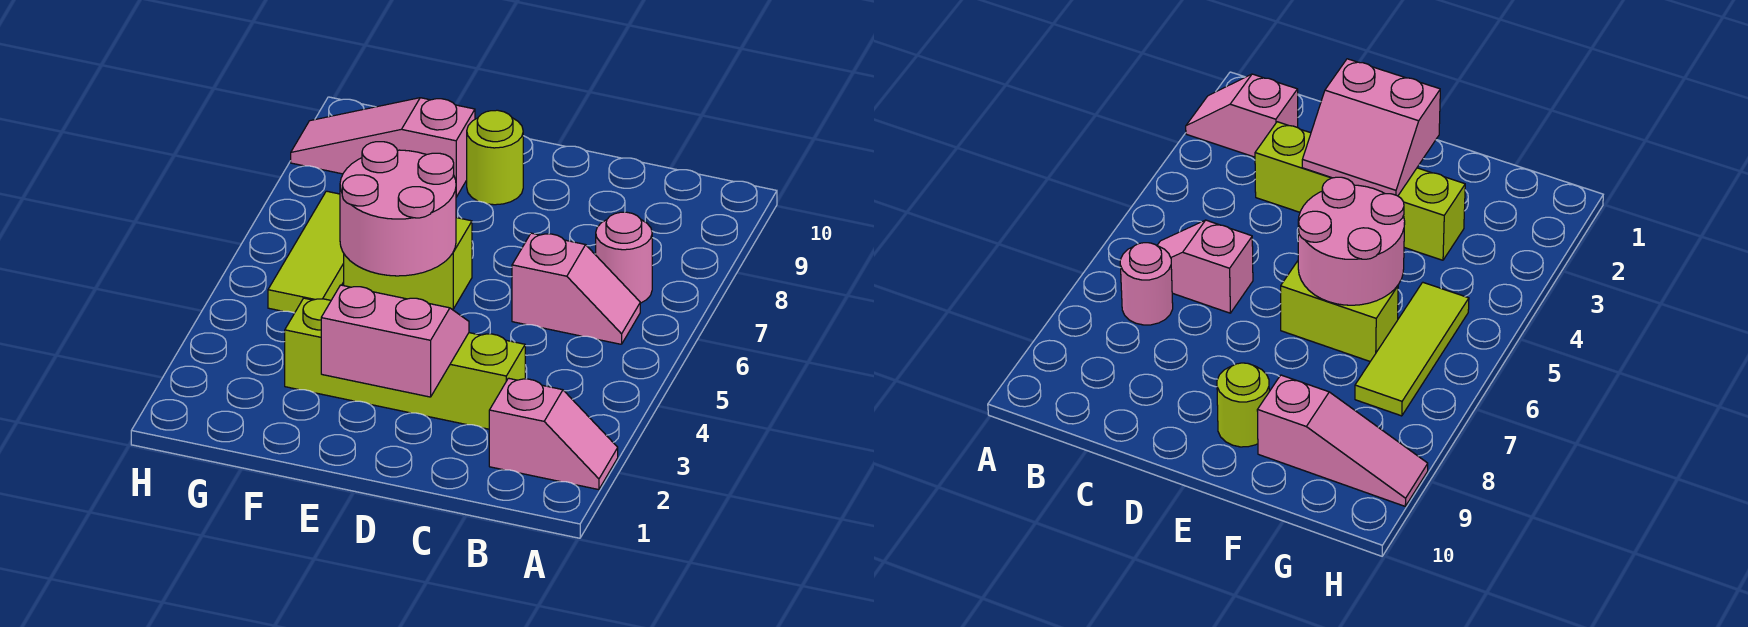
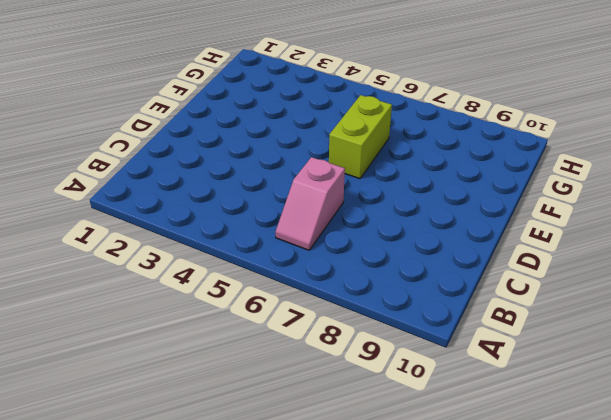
none -> pink slope A2:B2 level 1 top B
none -> pink round brick B7 level 1

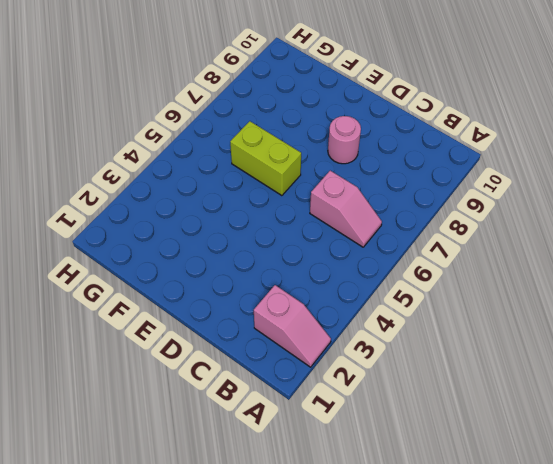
pink round brick D8 level 1 -> pink round brick B7 level 1
none -> lime brick C3:F3 level 1
none -> lime round brick E9 level 1

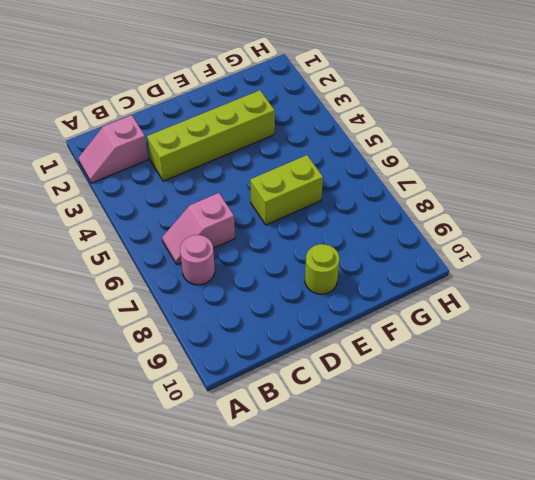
none -> pink slope F9:H9 level 1 top F
none -> lime tile G5:G7 level 1

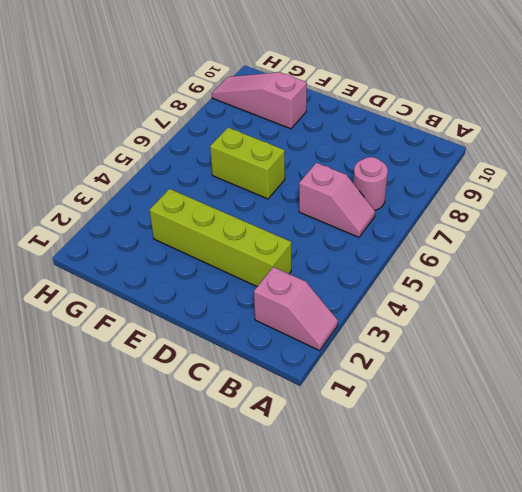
none -> lime round brick E9 level 1
none -> lime tile G5:G7 level 1

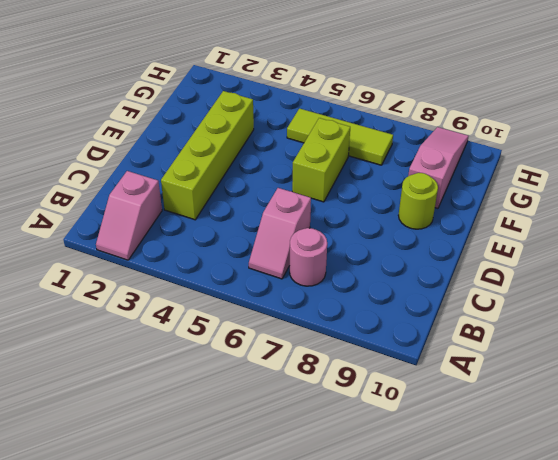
none -> pink slope D2:E3 level 2 top 2
none -> pink round brick E5:F6 level 2

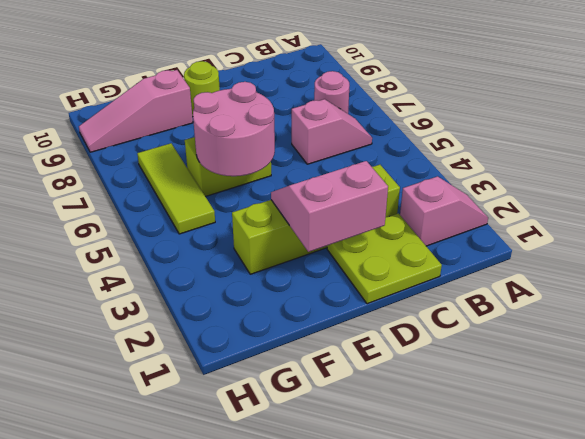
lime plate C1:D2 level 1 -> none

